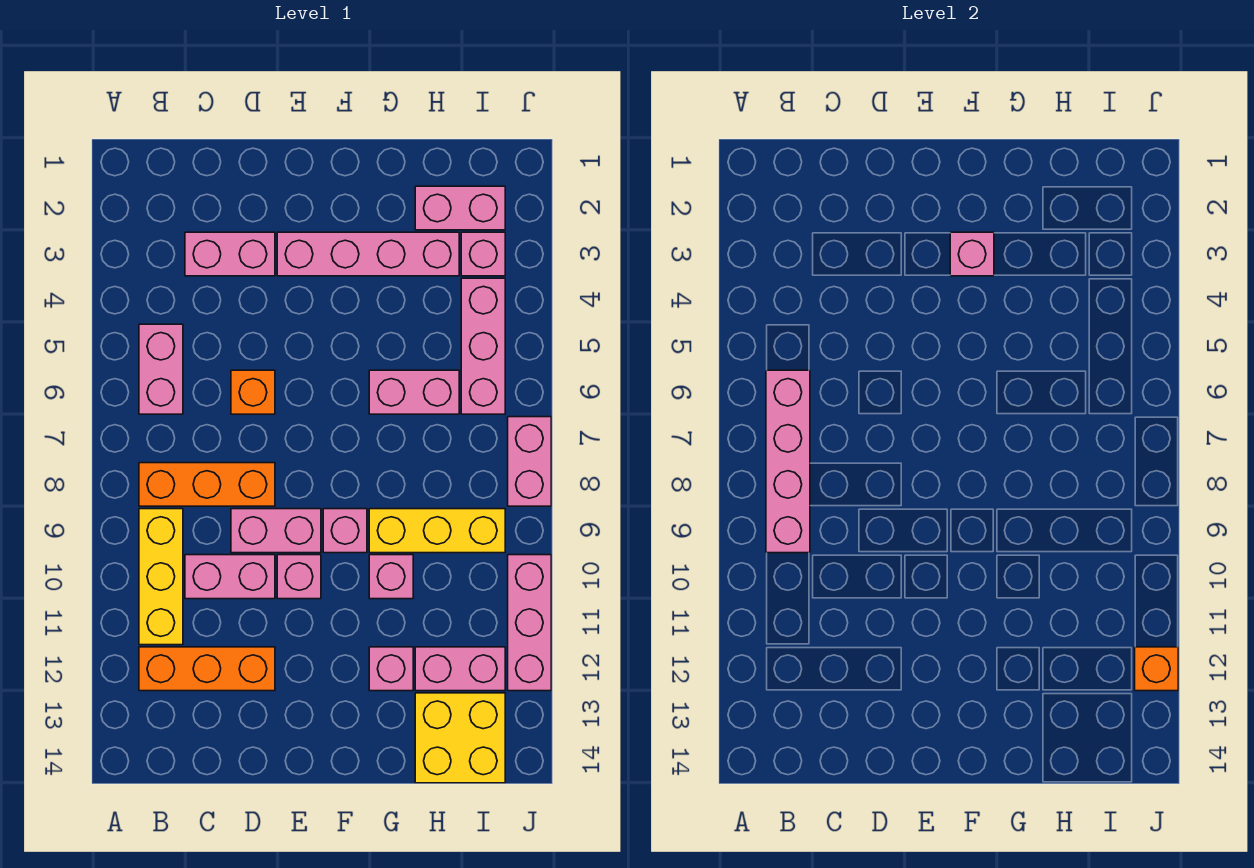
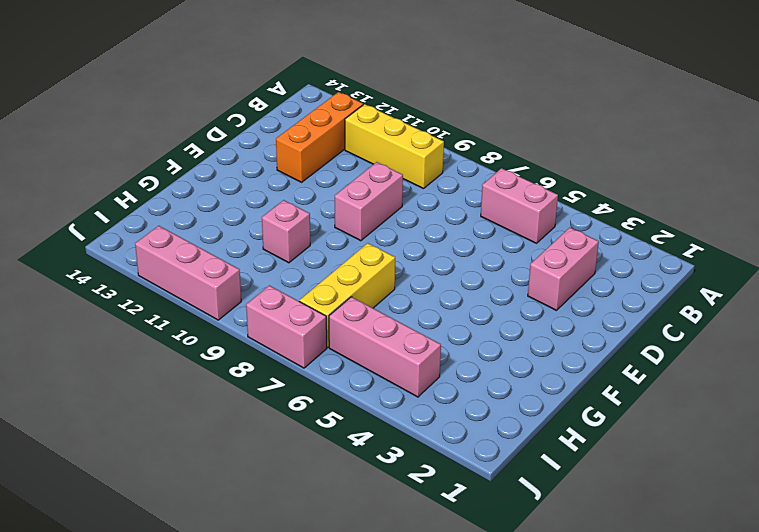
yellow brick G7:I7 level 1 -> yellow brick G9:I9 level 1
none -> orange brick B8:D8 level 1
none -> pink brick C10:D10 level 1
none -> orange brick D6 level 1

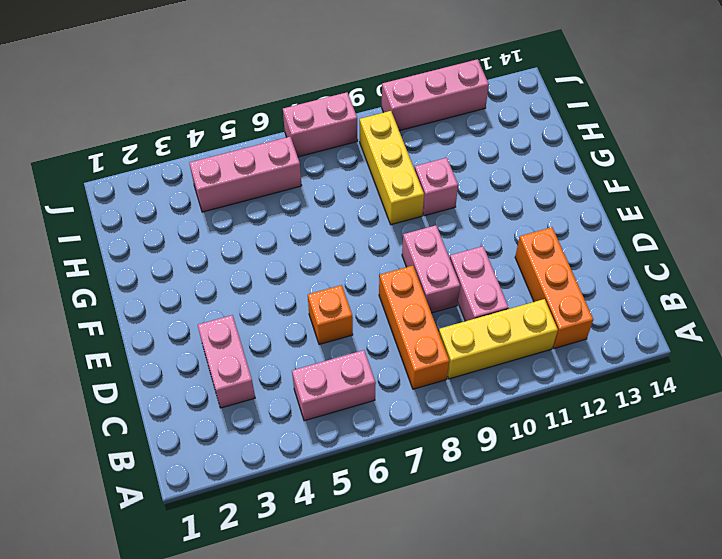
none -> pink brick E3:H3 level 1
none -> pink brick E10 level 1
none -> pink brick F9 level 1

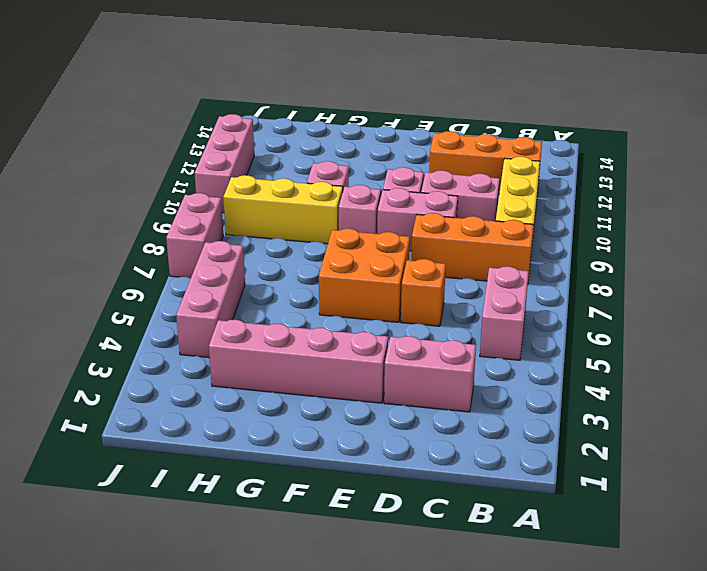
orange brick E6:F7 level 1 -> none
none -> pink brick G6:H6 level 1
none -> pink brick G12 level 1
none -> pink brick H2:I2 level 1

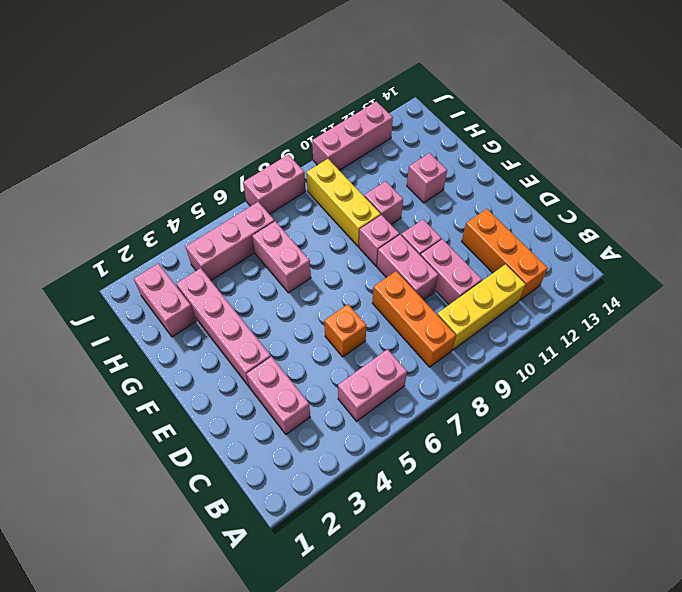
none -> pink brick H12:I12 level 1
none -> yellow brick H13:I14 level 1
none -> pink brick I3 level 1

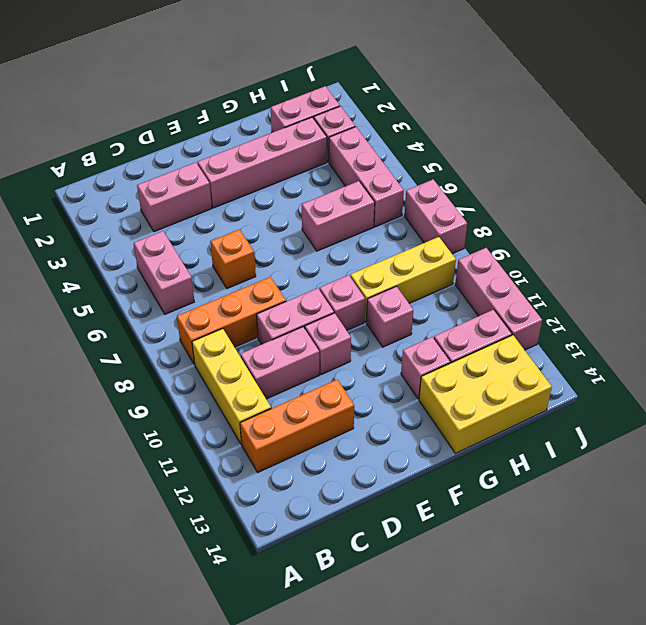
yellow brick G13:I14 level 1 -> yellow brick H13:I14 level 1
none -> pink brick B6:B9 level 2
none -> pink brick F3 level 2
none -> orange brick J12 level 2

